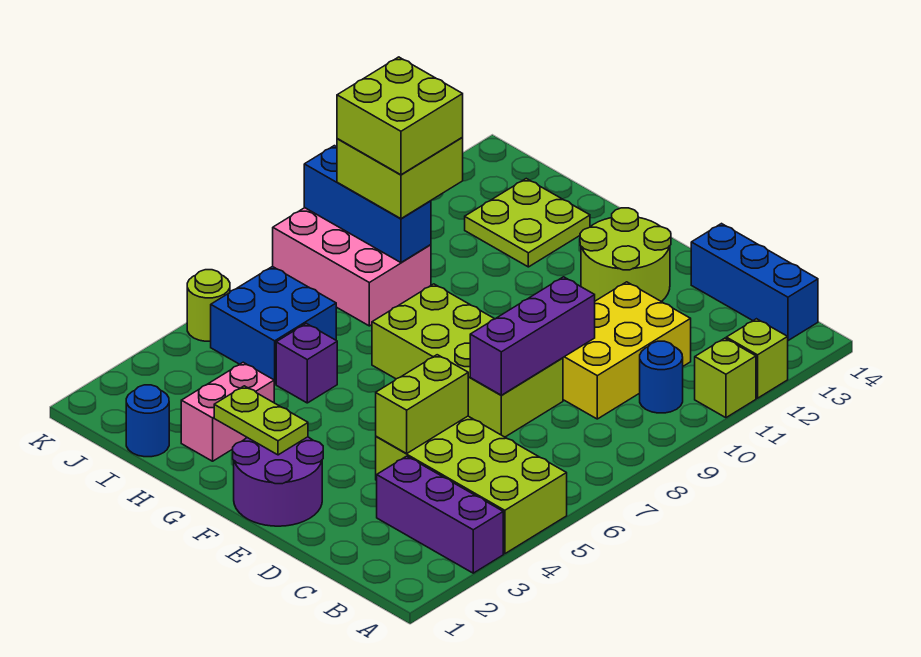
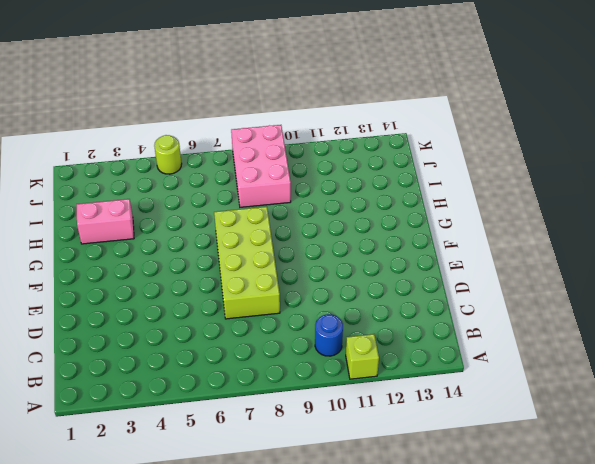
none -> purple brick A3:C3 level 1
none -> lime brick A4:D5 level 1
none -> lime brick A12 level 1

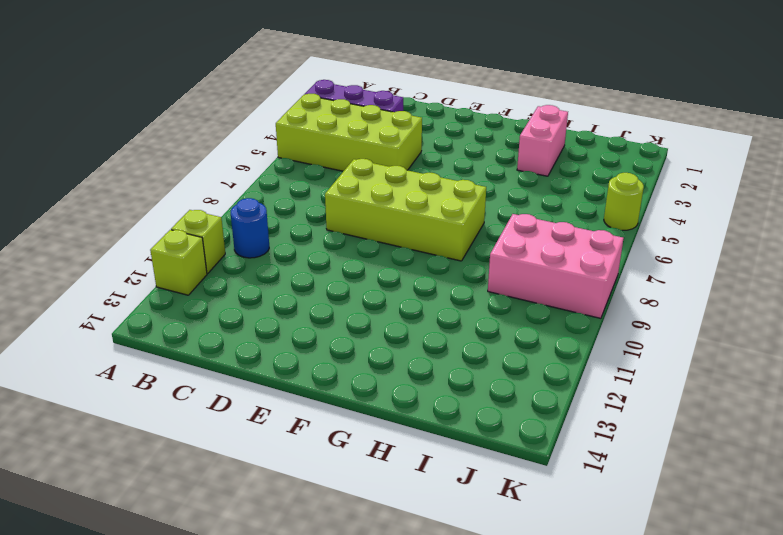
none -> blue brick B14:D14 level 1
none -> yellow brick C9:D11 level 1
none -> purple round brick E1:F2 level 1

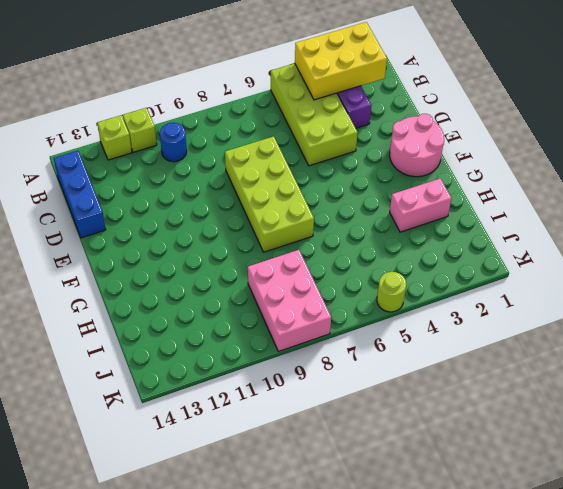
yellow brick A2:B4 level 2 -> yellow brick C9:D11 level 1
pink round brick E1:F2 level 1 -> purple round brick E1:F2 level 1
none -> lime round brick E12:F13 level 1
none -> purple brick H5 level 1
none -> lime plate H12:I13 level 1

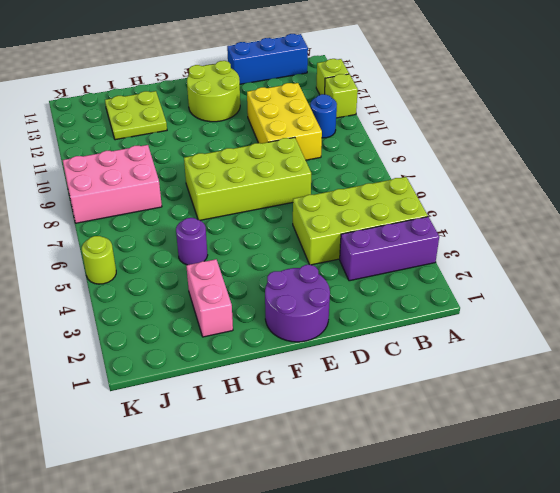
purple round brick H5 level 1 -> purple brick H5 level 1
none -> blue round brick I1 level 1
none -> blue brick I5:J6 level 1
none -> lime brick D4:D5 level 2

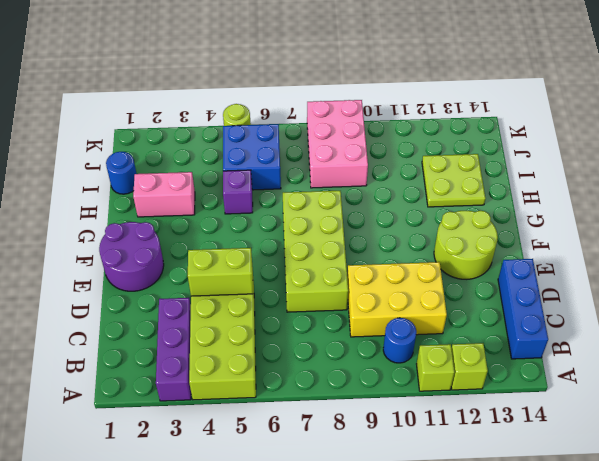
none -> purple brick D7:D9 level 2
none -> lime plate F2:G2 level 2
none -> blue brick I9:K9 level 2

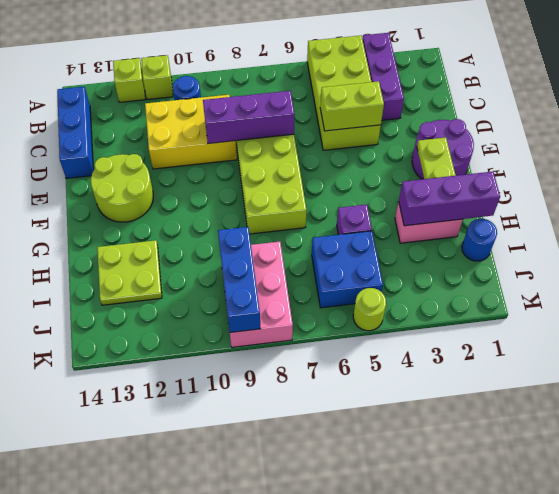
purple brick H1:H3 level 2 -> none
none -> lime brick I9:J10 level 3
none -> lime brick I9:J10 level 4

